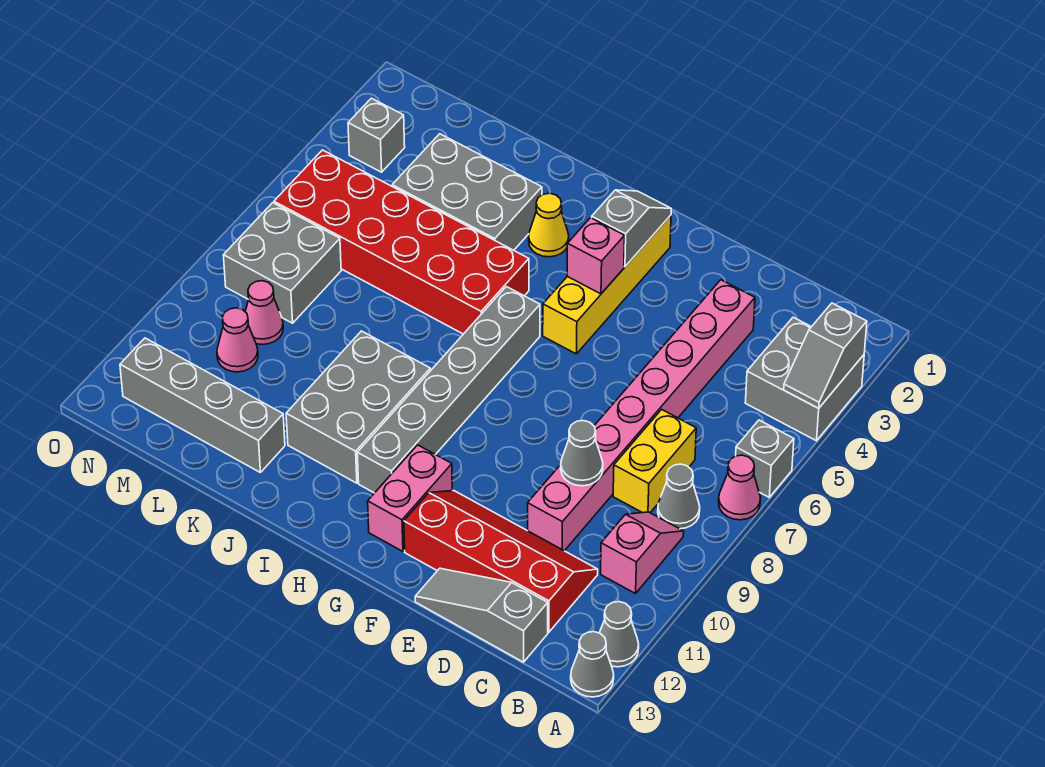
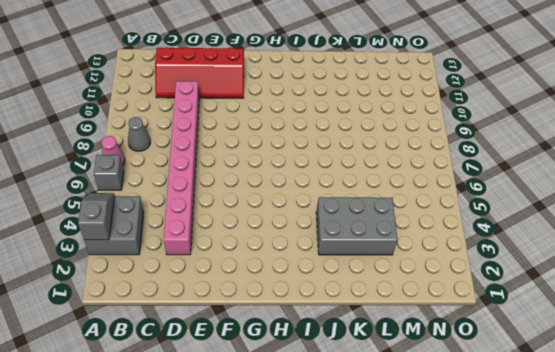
none -> grey cone A12 level 1
none -> grey cone A13 level 1
none -> pink slope B9:B10 level 1 top 10

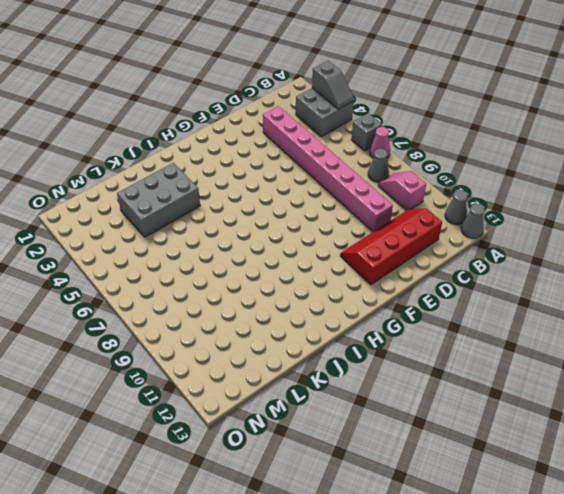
none -> yellow brick C7:C8 level 1
none -> grey slope C13:E13 level 1 top C
none -> yellow brick G2:G5 level 1

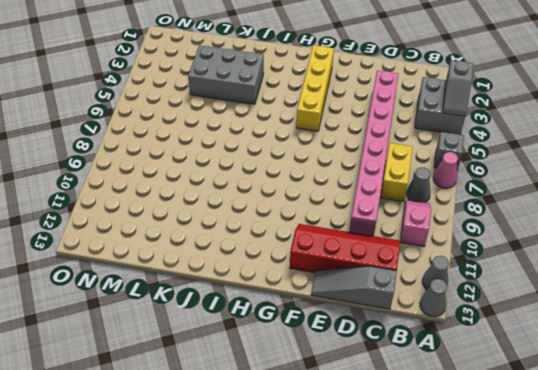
none -> pink brick G11:G12 level 1
none -> grey brick H6:H11 level 1
none -> yellow cone I3 level 1

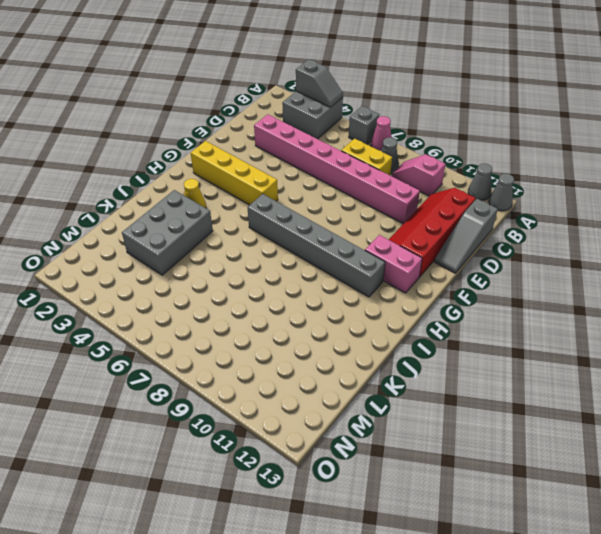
none -> red brick I5:N6 level 1
none -> grey brick I9:J11 level 1
none -> grey brick K12:N12 level 1

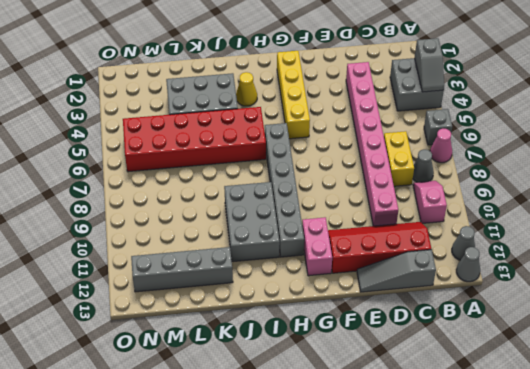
none -> grey brick M7:N8 level 1
none -> pink cone M9 level 1
none -> pink cone M10 level 1

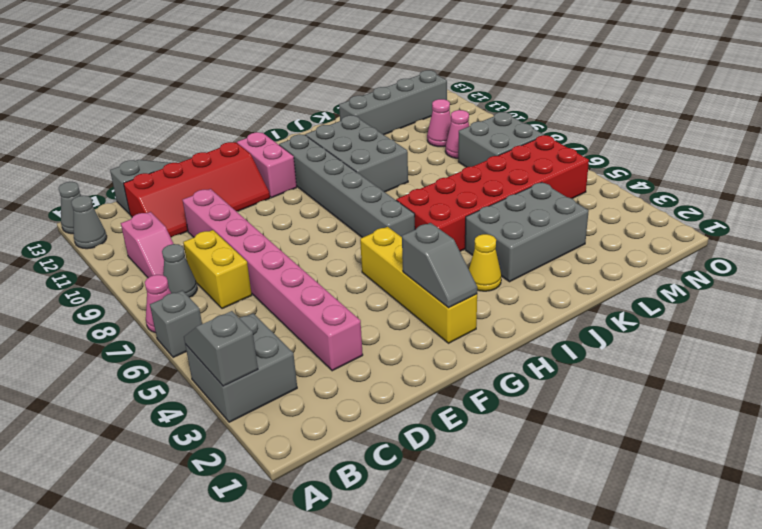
none -> grey brick N3 level 1
none -> grey cone D9 level 2
none -> pink brick G4 level 2

